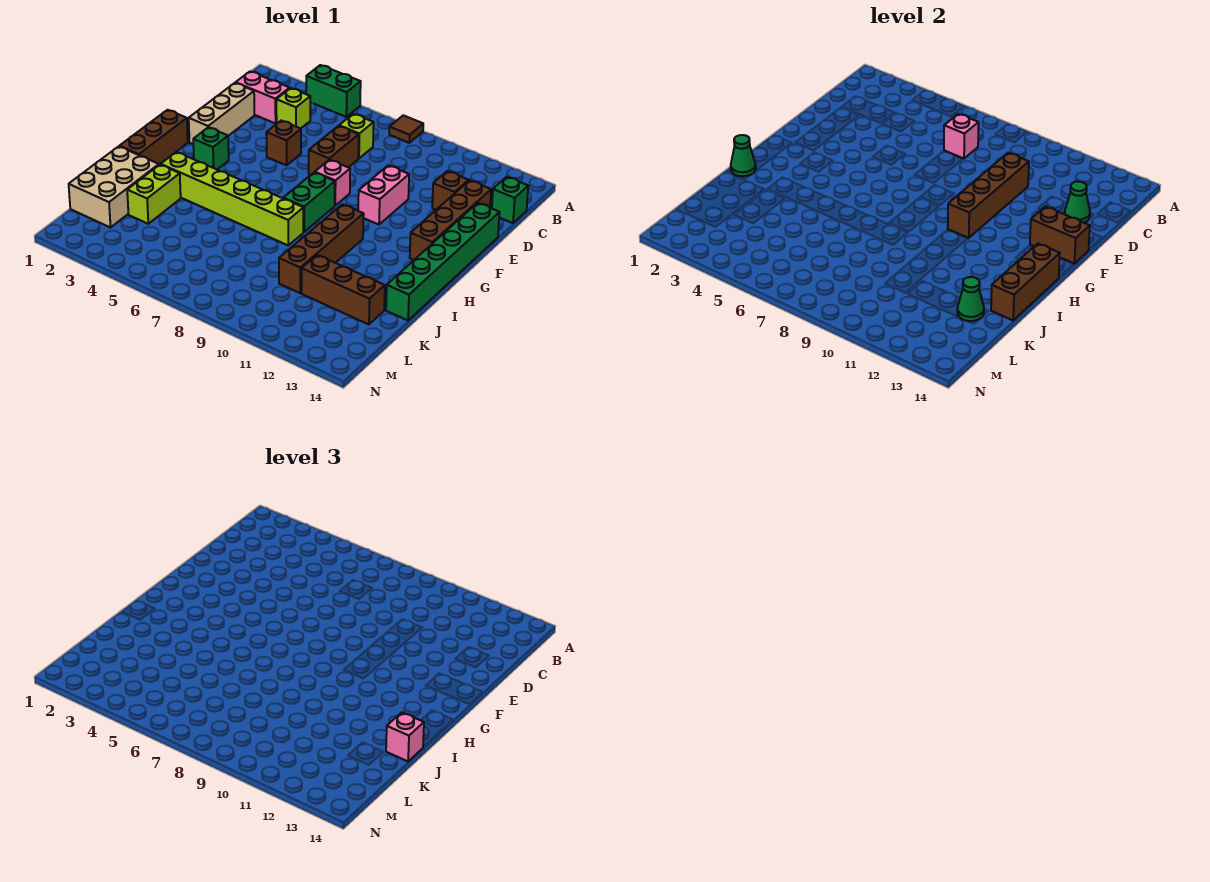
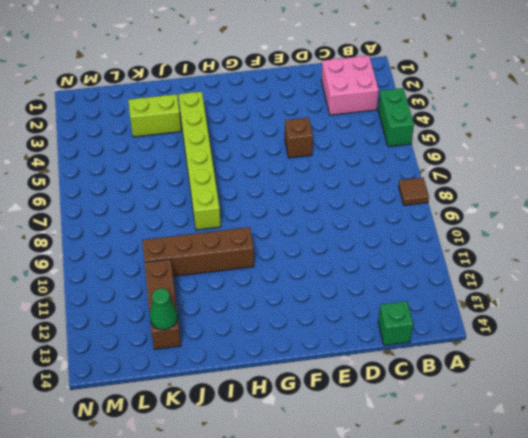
pink brick B2:C3 level 1 -> pink brick C2:C3 level 1
none -> lime brick C4 level 1
none -> lime brick C7 level 1
none -> tan brick D2:F2 level 1
none -> brown brick D7:E7 level 1

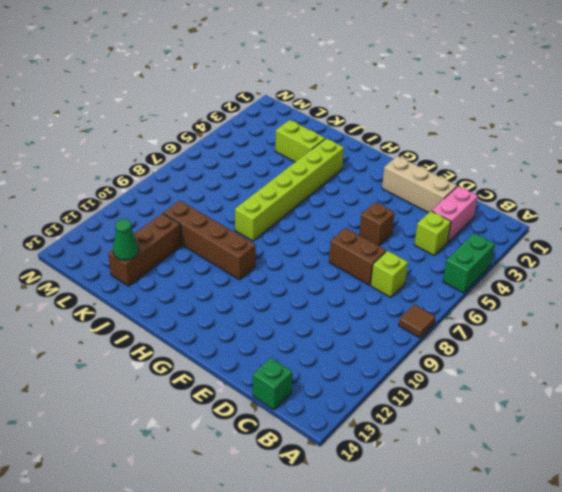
none -> brown brick D12 level 1
none -> brown brick D13:G13 level 1
none -> pink brick E10:F10 level 1
none -> green brick E14:J14 level 1

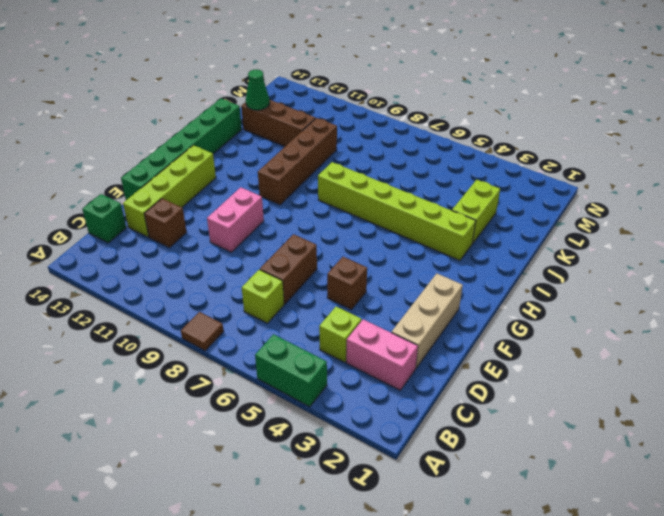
lime brick D13:G13 level 1 -> brown brick D13:G13 level 1
none -> pink brick F8 level 1
none -> brown brick G1:I1 level 1
none -> green brick G3 level 1
none -> green brick G8:H8 level 1

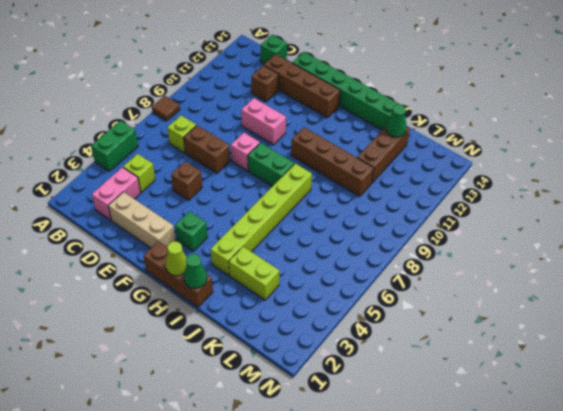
lime cone H1 level 2 -> none
none -> tan brick J1:L2 level 1
none -> pink brick C7 level 2
none -> brown brick D10:G10 level 2
none -> green cone D13 level 2

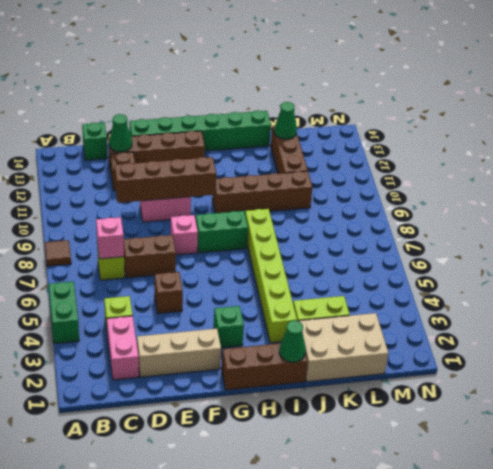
none -> brown brick F13:F14 level 2
none -> brown brick H14:J14 level 2
none -> pink brick J14 level 3

